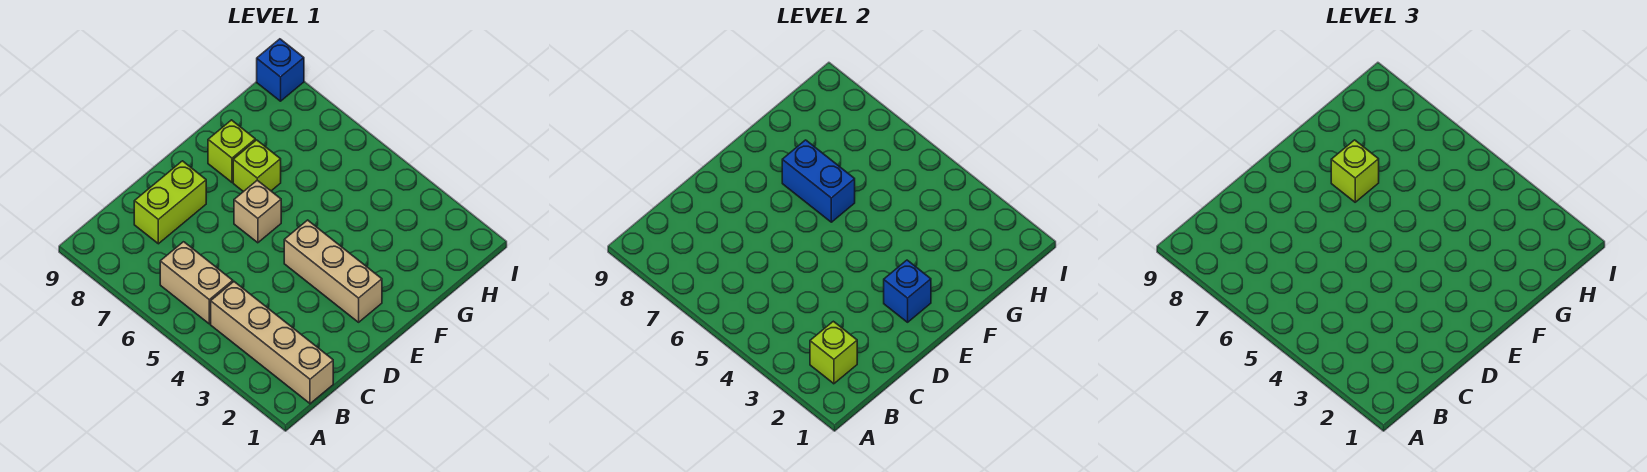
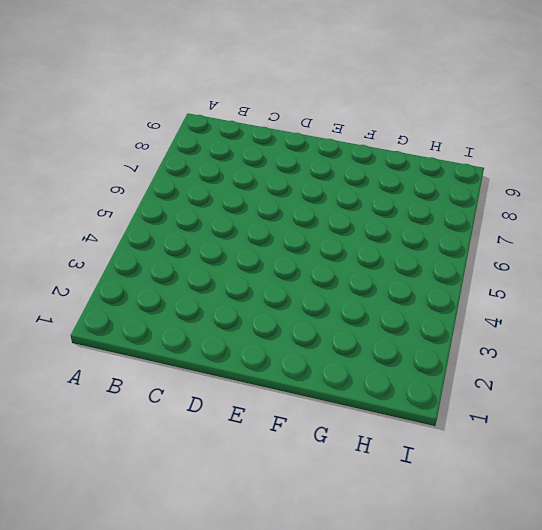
none -> tan brick B1:B4 level 1
none -> tan brick B5:B6 level 1
none -> lime brick C8:D8 level 1

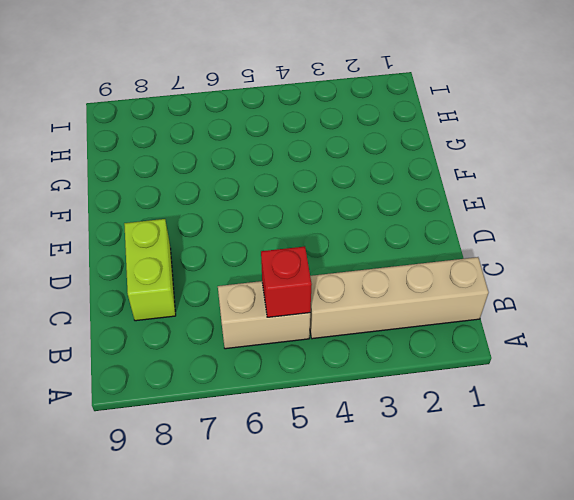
red brick B5 level 2 -> none
none -> tan brick E2:E4 level 1
none -> tan brick E6 level 1
none -> lime brick F7 level 1

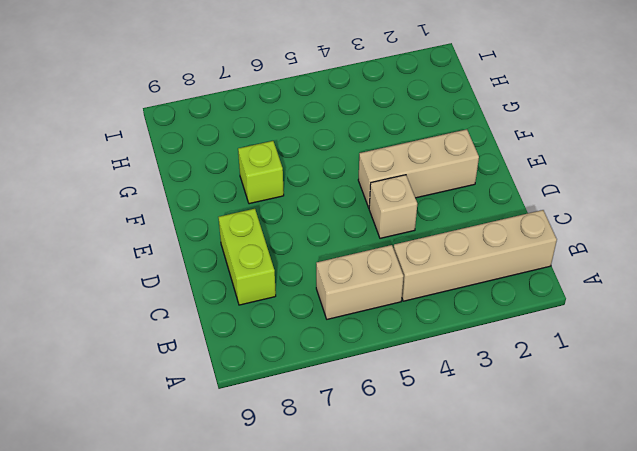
tan brick D4 level 1 -> tan brick E6 level 1
none -> lime brick F8 level 1
none -> blue brick I9 level 1
none -> lime brick B2 level 2

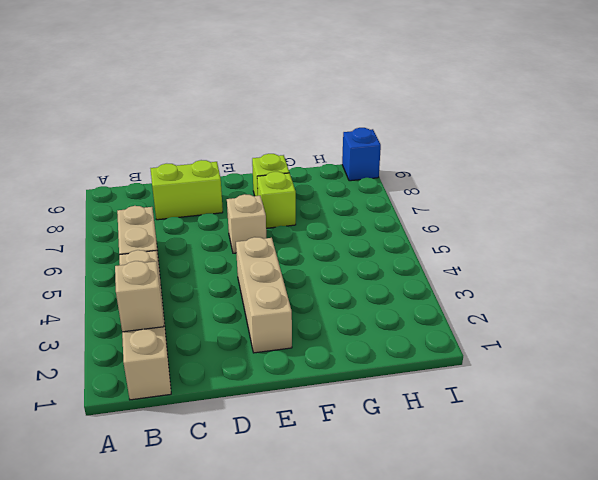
tan brick B2 level 2 -> lime brick B2 level 2
none -> blue brick E2 level 2
none -> blue brick F6:F7 level 2
none -> lime brick F7 level 3

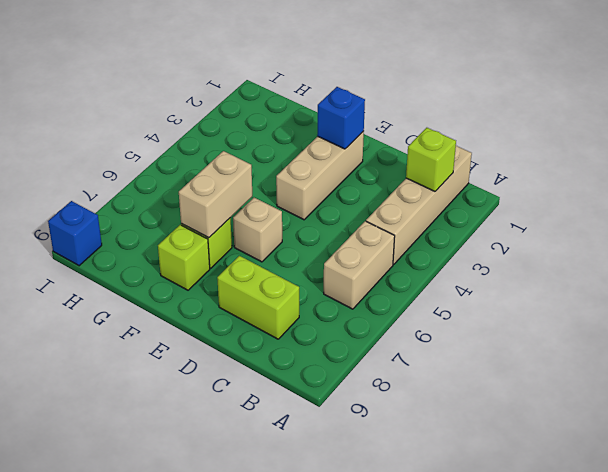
tan brick F6:F7 level 2 -> blue brick F6:F7 level 2
none -> lime brick F7 level 3

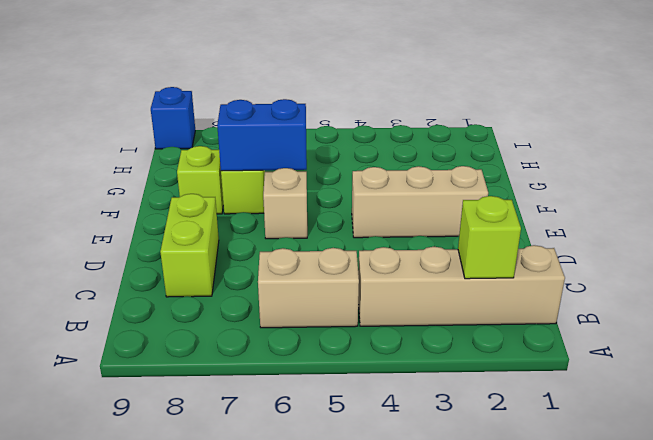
none -> blue brick E2 level 2
none -> lime brick F7 level 3

